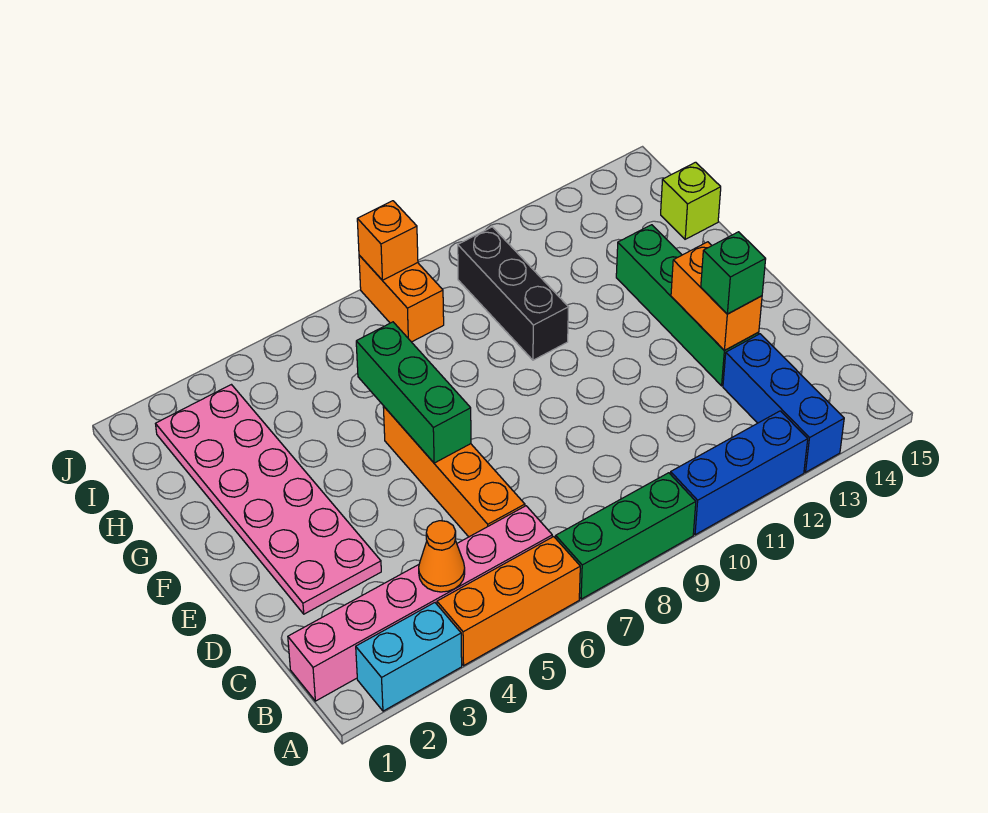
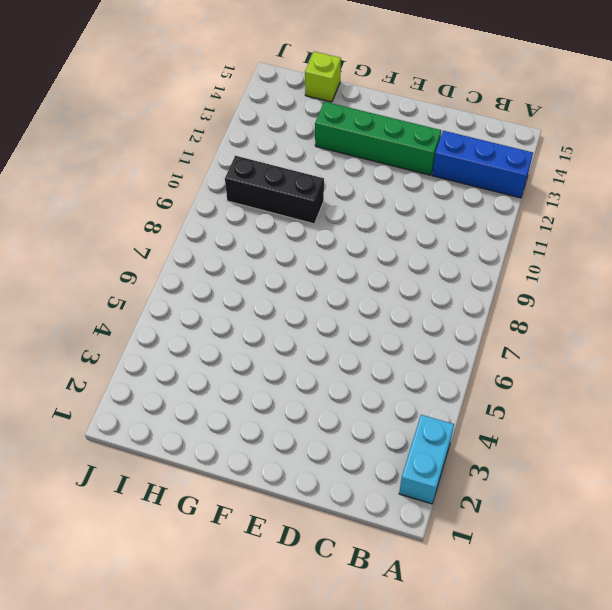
none -> orange brick A4:A6 level 1
none -> green brick A7:A9 level 1
none -> blue brick A10:A12 level 1

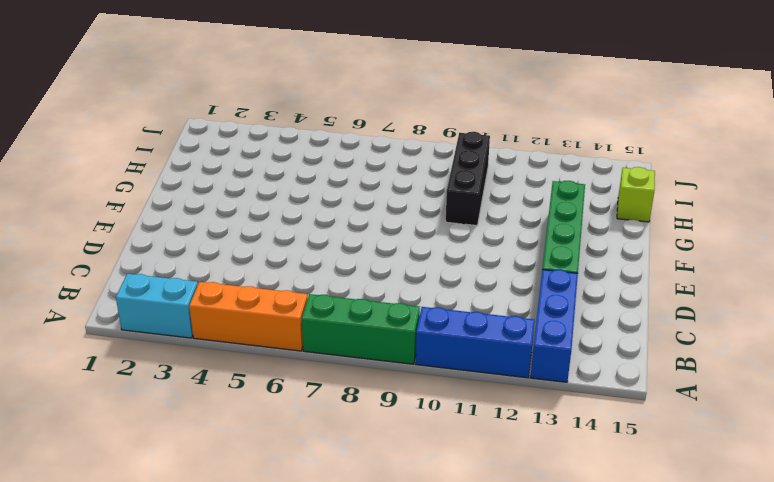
none -> pink brick B1:B6 level 1
none -> orange brick C6:F6 level 1
none -> pink plate D2:I3 level 1

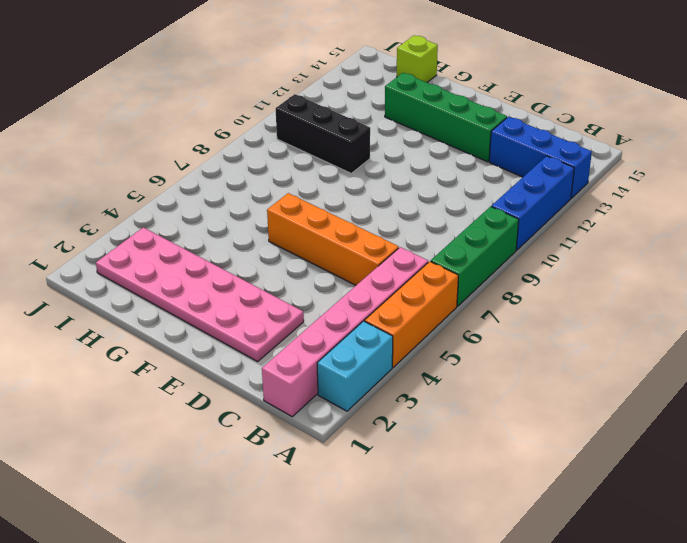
none -> orange brick I8:J8 level 1
none -> orange cone B4 level 2
none -> orange brick D13:E13 level 2

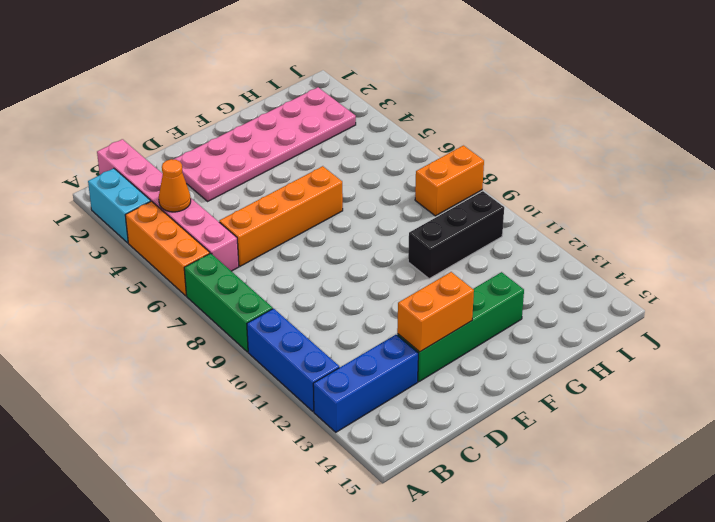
none -> lime brick H15 level 1
none -> green brick E6:G6 level 2
none -> orange brick J8 level 2

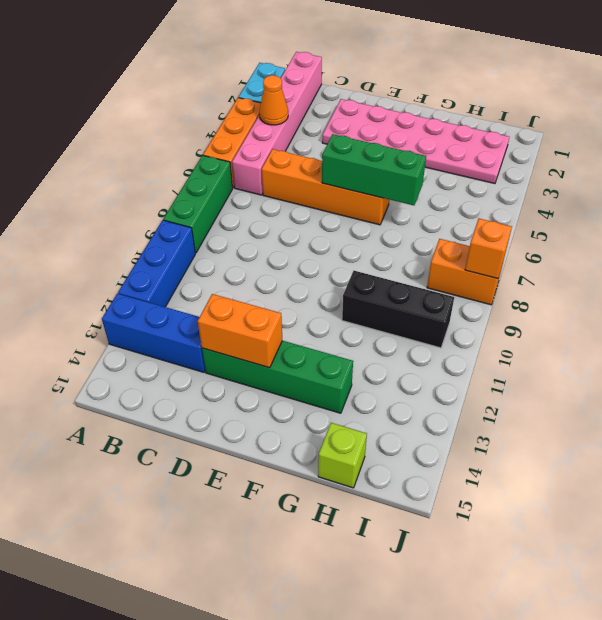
none -> green brick D13 level 3

